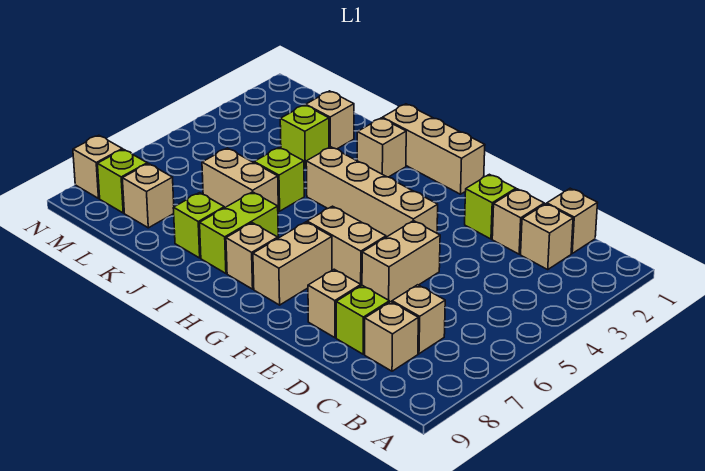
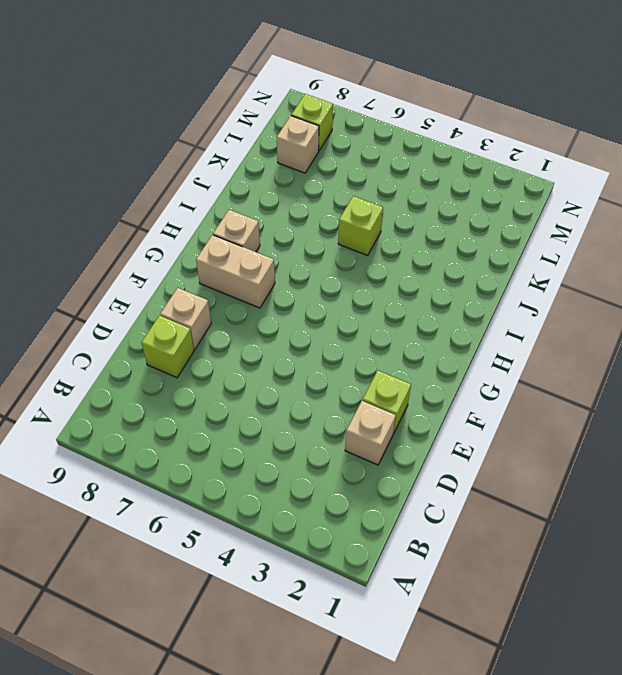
none -> tan brick C1 level 1
none -> tan brick C2 level 1
none -> tan brick C7 level 1

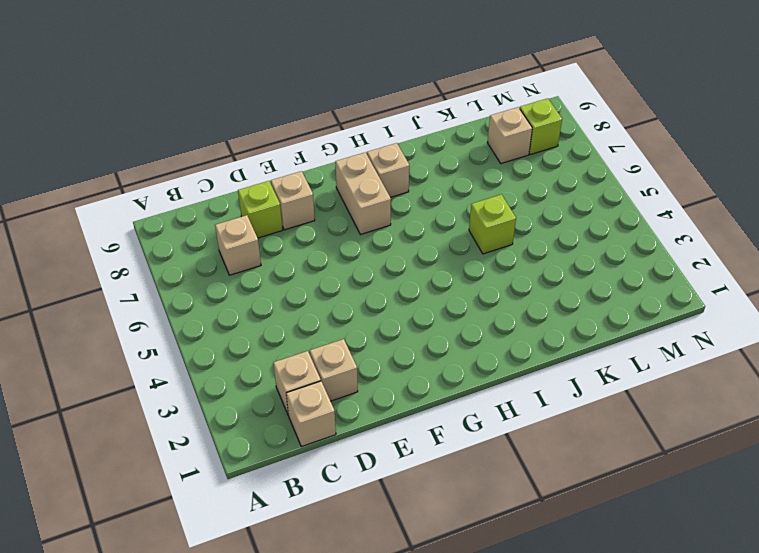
none -> tan brick C8 level 1
none -> lime brick E2 level 1
none -> tan brick E5:E6 level 1

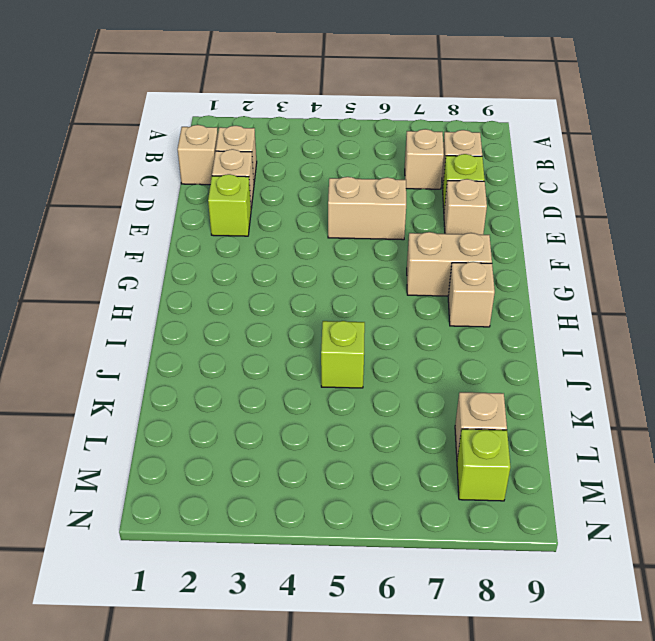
none -> tan brick F4:I4 level 1
none -> tan brick F6:G6 level 1
none -> tan brick G1:I1 level 1

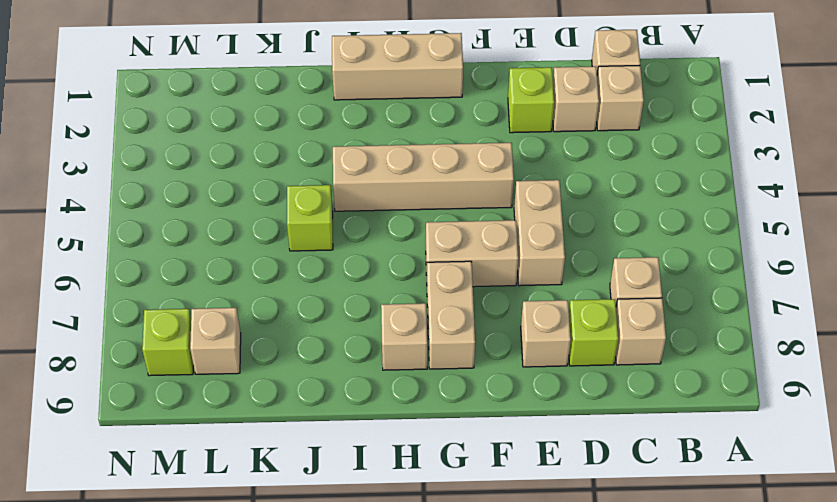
none -> tan brick I2 level 1
none -> lime brick I7:I8 level 1
none -> tan brick J6:K6 level 1

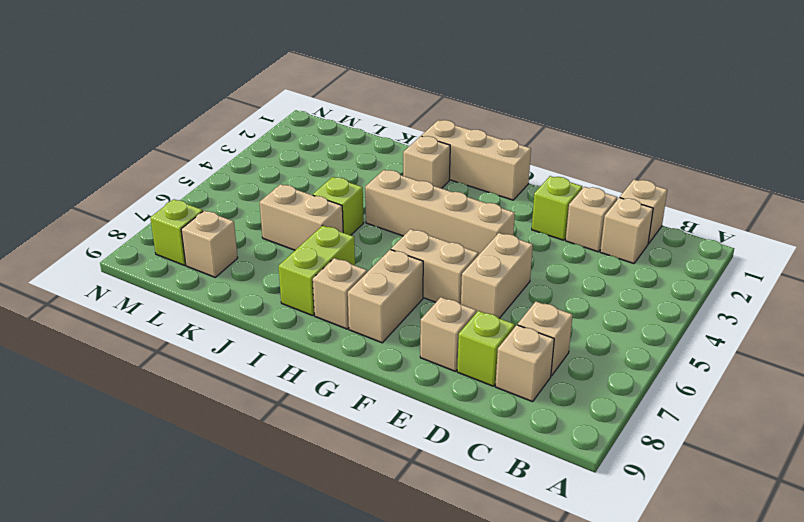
none -> lime brick J8 level 1
none -> tan brick K2 level 1
none -> lime brick K3 level 1

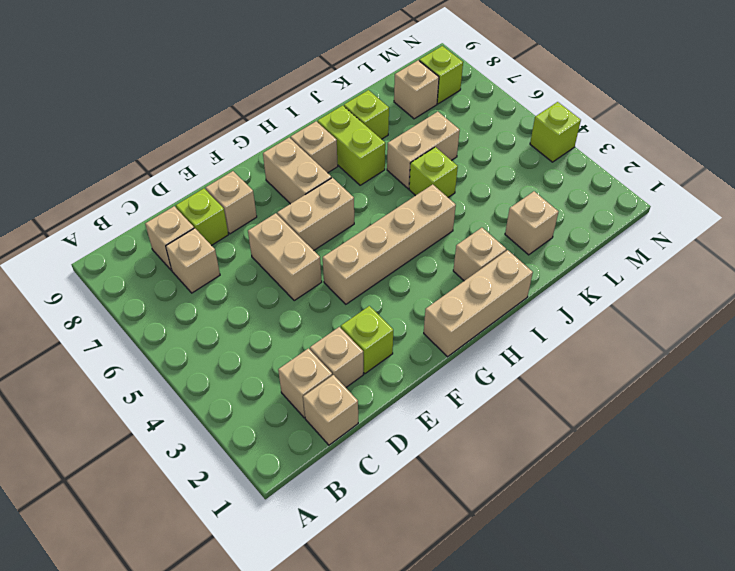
lime brick N4 level 1 -> lime brick K3 level 1
none -> tan brick N8 level 1

